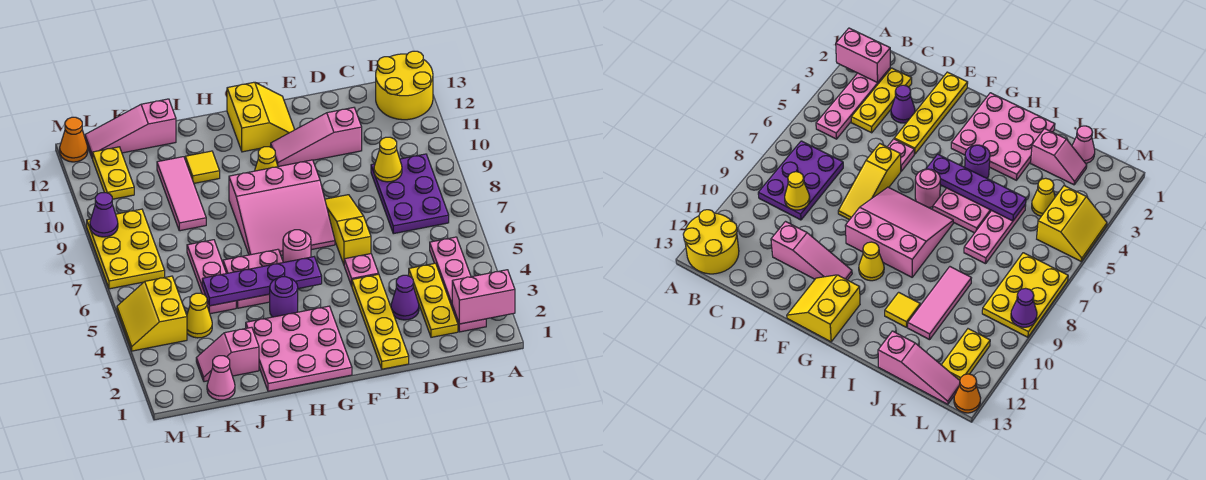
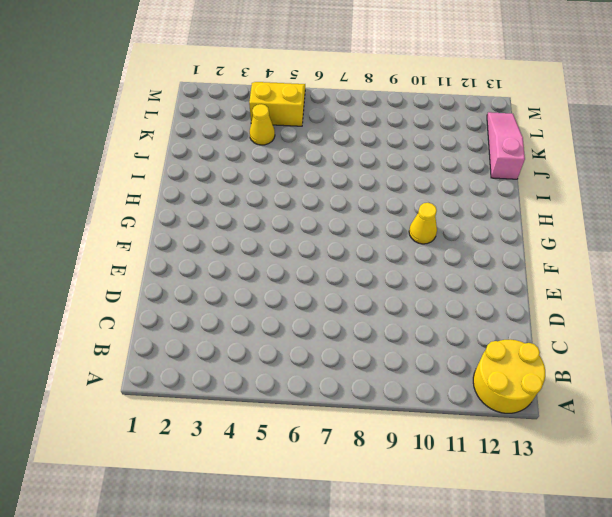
none -> pink plate B2:B5 level 1
none -> purple plate B7:C9 level 1
none -> yellow plate C2:C4 level 1
none -> purple cone D3 level 1

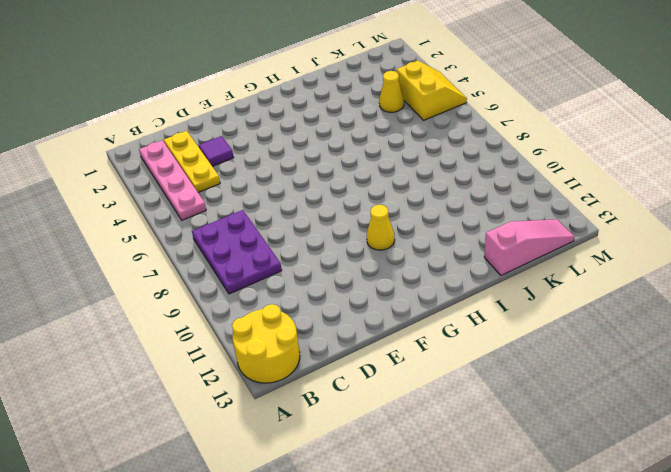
purple tile D3 level 1 -> purple cone D3 level 1
none -> pink slope D11:F11 level 1 top D
none -> yellow plate E1:E4 level 1
none -> pink plate E5 level 1
none -> yellow slope E6:E8 level 1 top 6

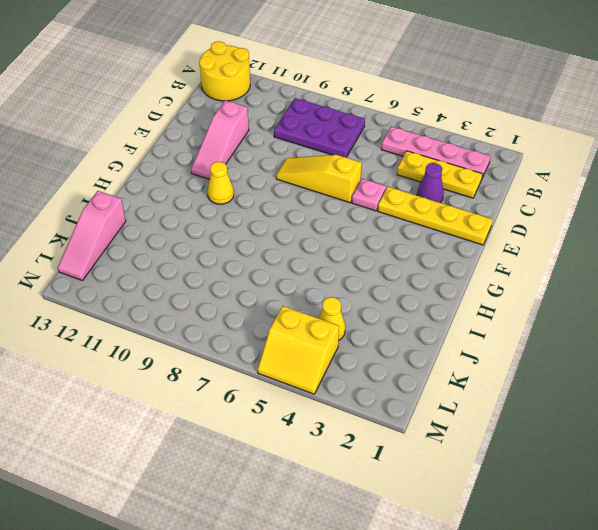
none -> pink slope F7:H9 level 1 top 9
none -> yellow slope F12:G13 level 1 top G
none -> pink plate G1:I3 level 1
none -> pink round brick G6 level 1

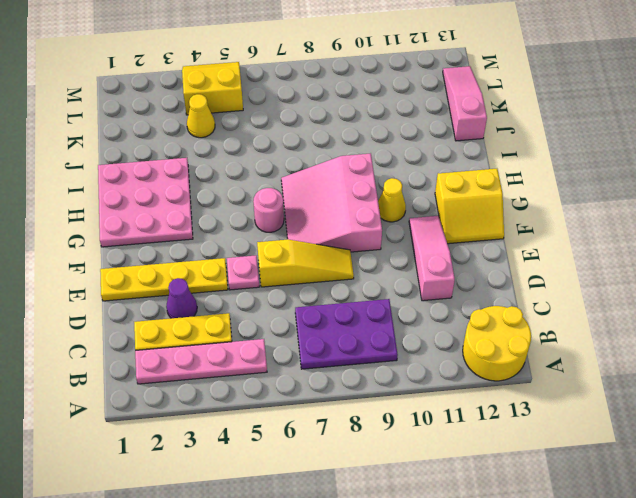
none -> purple round brick H4 level 1
none -> pink plate H5:I6 level 1
none -> yellow tile I11 level 1
none -> pink slope J2:K2 level 1 top J

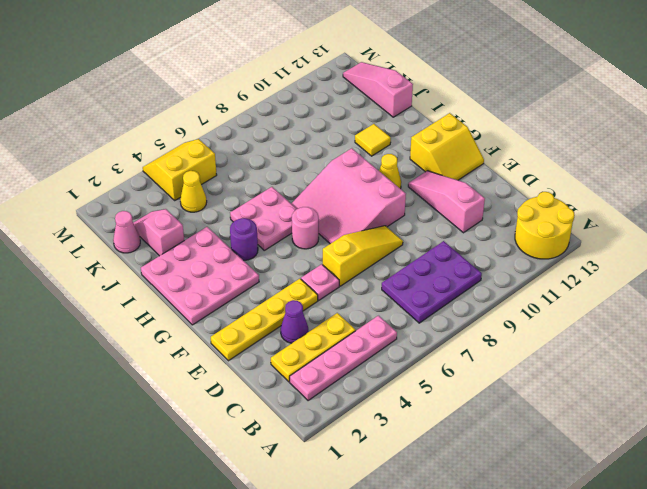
none -> pink plate J5:J7 level 1
none -> pink tile J9:J11 level 1
none -> yellow plate L7:M9 level 1
none -> yellow plate L11:L12 level 1

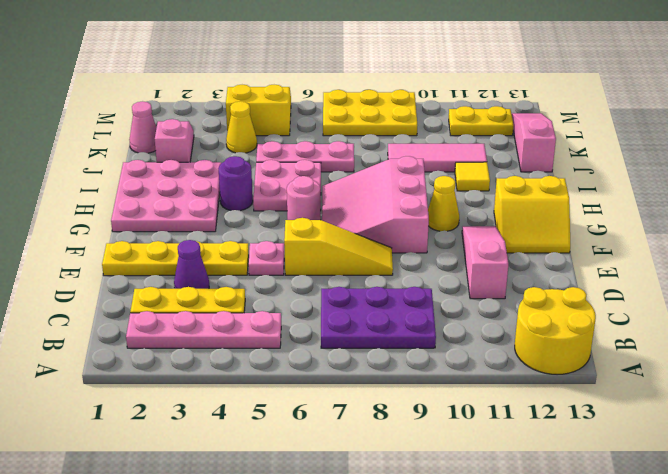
none -> orange cone M13 level 1
none -> pink brick A2:B2 level 2
none -> yellow cone C9 level 2
none -> purple plate G5:J5 level 2

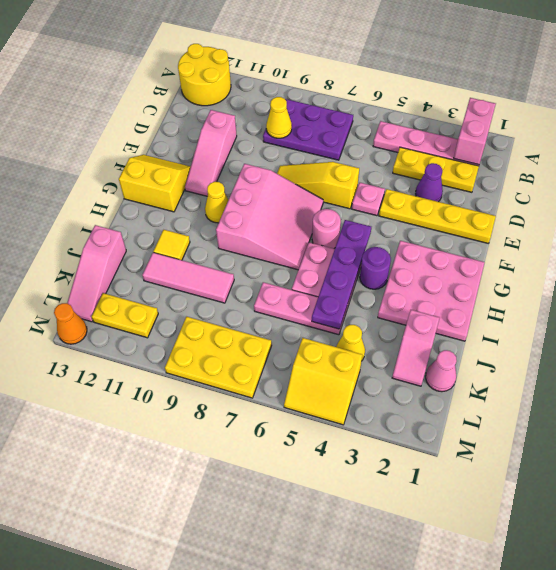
none -> purple cone M9 level 2

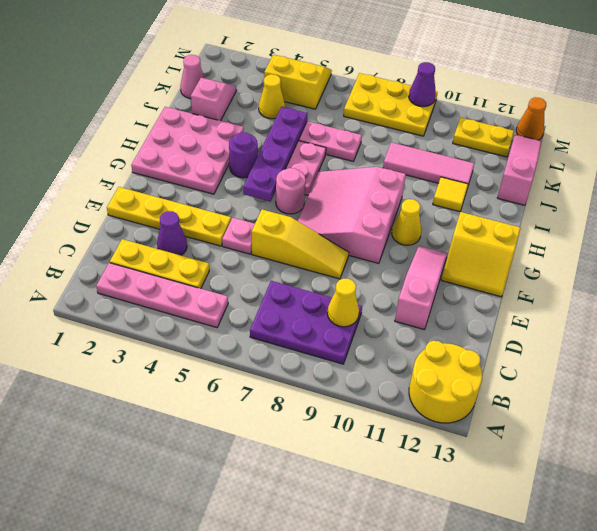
none -> pink brick A2:B2 level 2

